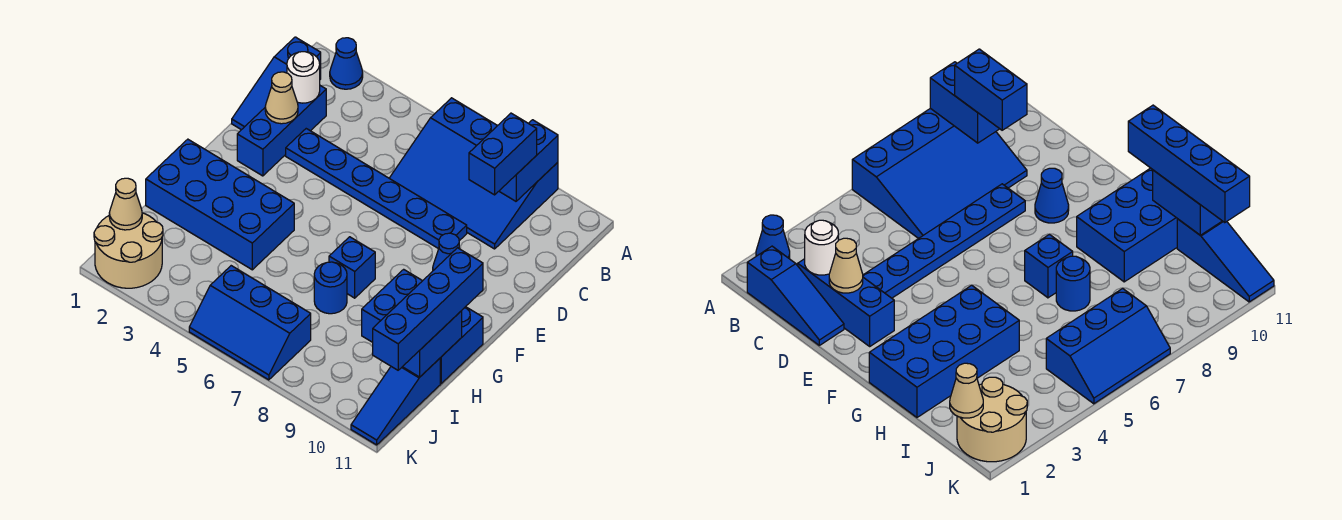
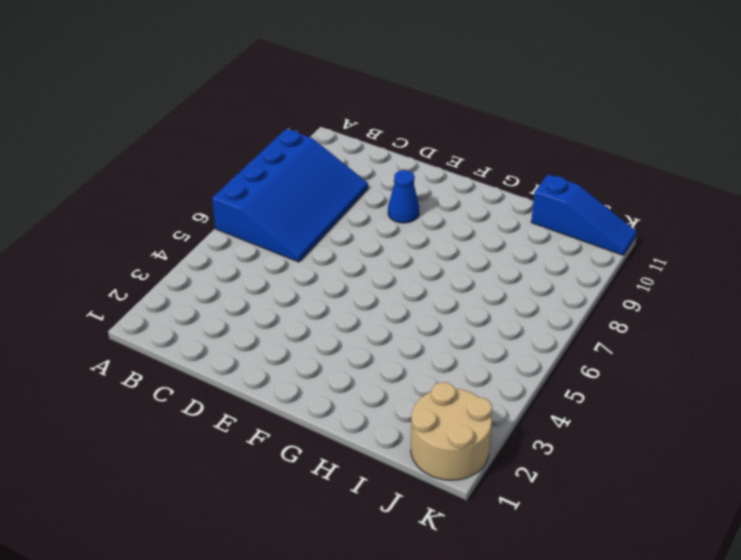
none -> blue cone A2 level 1
none -> blue slope B1:D1 level 1 top B
none -> blue brick C2:E2 level 1

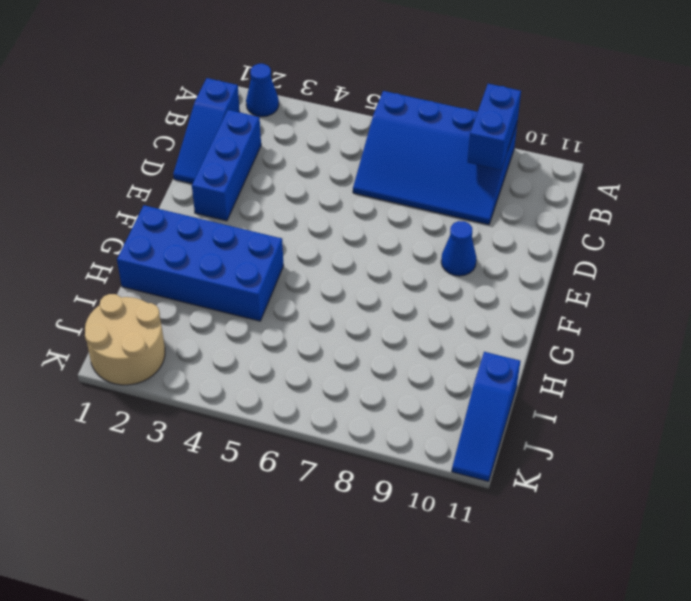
none -> blue plate D3:D8 level 1
none -> blue brick G7 level 1
none -> blue brick G9:H11 level 1

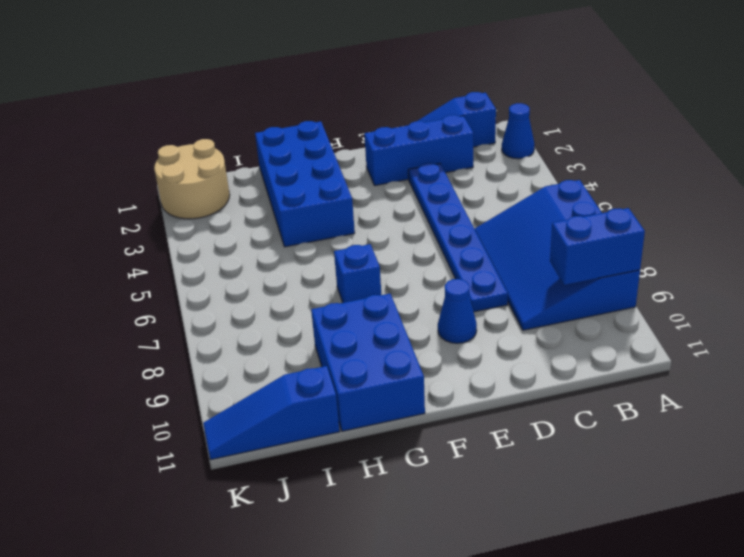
none -> blue round brick H7 level 1
none -> blue slope J5:K7 level 1 top J
none -> white round brick C2 level 2

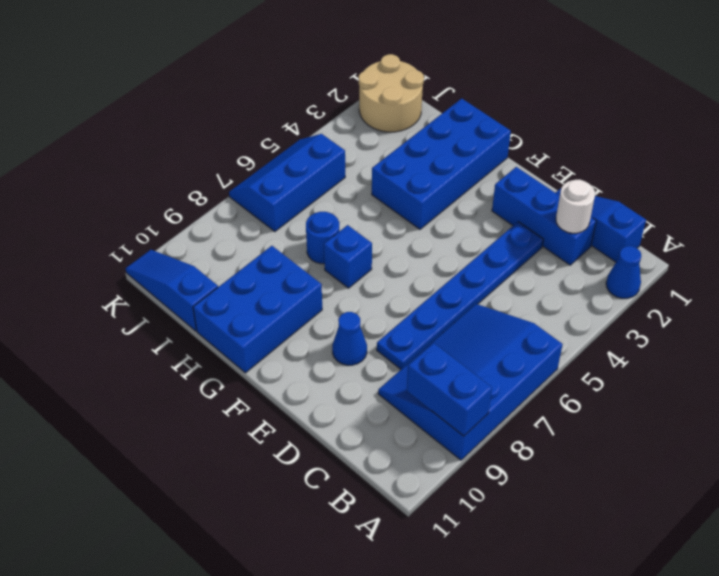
none -> tan cone D2 level 2
none -> blue brick H11:I11 level 2
none -> tan cone J1 level 2

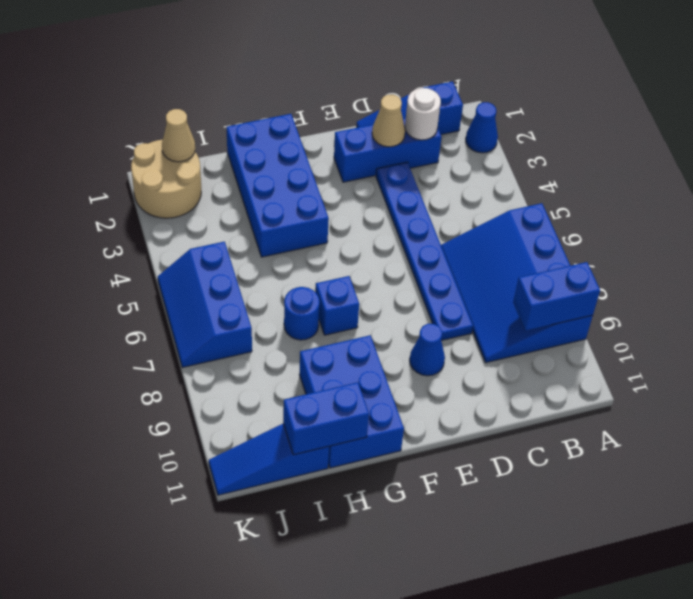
none -> blue brick B9:C9 level 3
none -> blue brick G11:J11 level 3

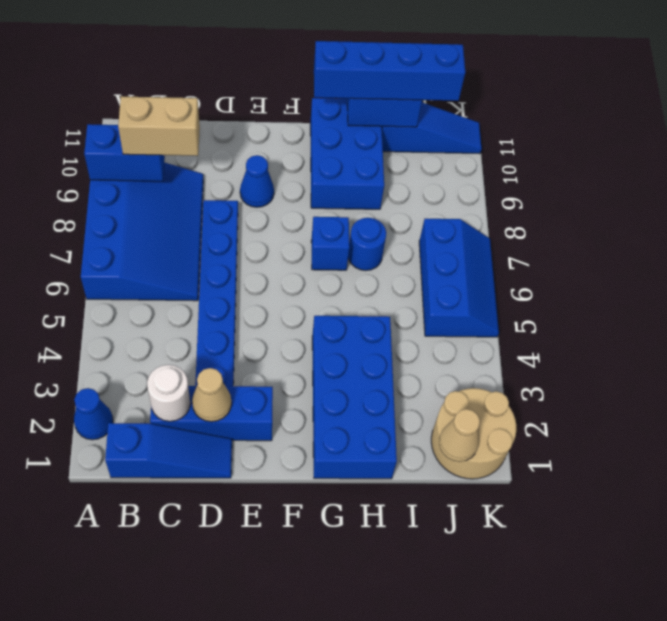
tan brick B9:C9 level 3 -> blue brick B9:C9 level 3

